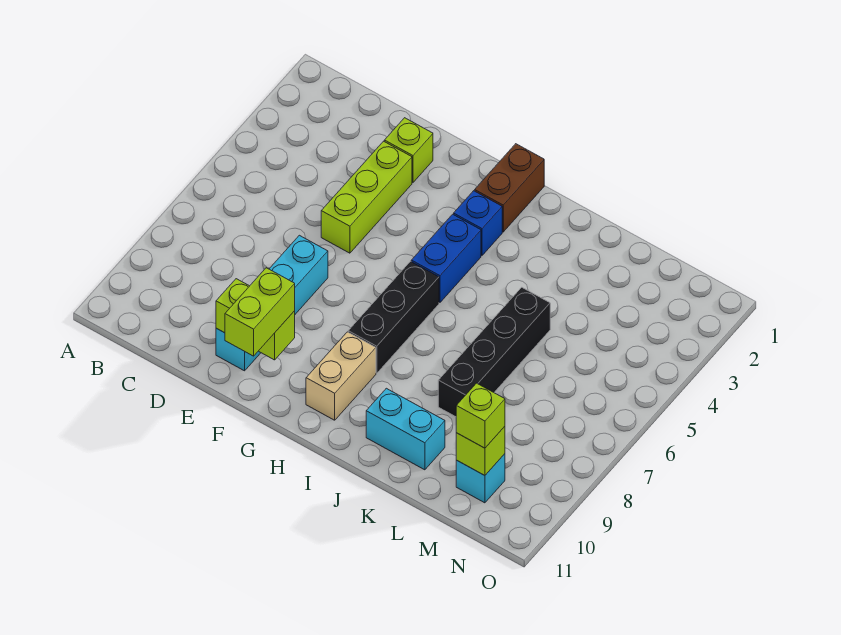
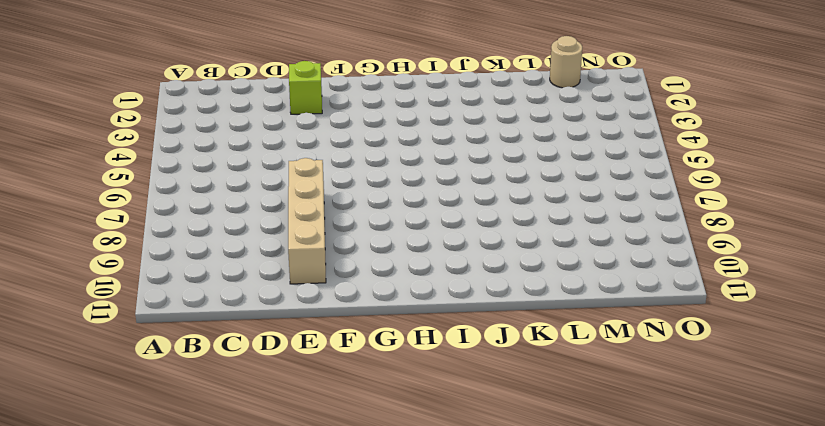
tan brick E7:E10 level 1 -> cyan brick E7:E10 level 1
tan round brick M1 level 1 -> none
none -> lime brick E3:E5 level 1
none -> brown brick H1:H2 level 1
none -> blue brick H3 level 1

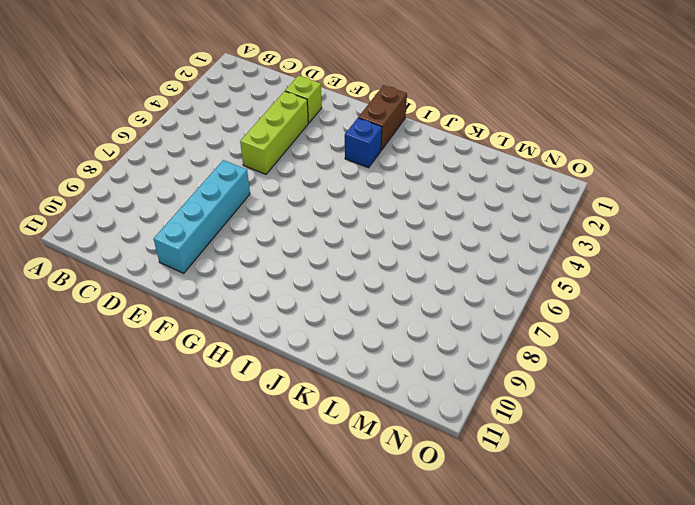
none -> blue brick H4:H5 level 1
none -> black brick H6:H8 level 1
none -> tan brick H9:H10 level 1

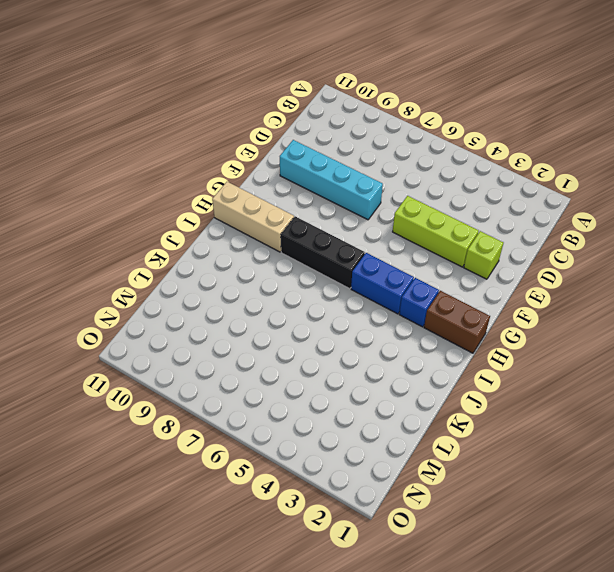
tan brick H9:H11 level 1 -> tan brick H9:H10 level 1
none -> cyan brick J10:K10 level 1
none -> black brick K5:K8 level 1
none -> cyan brick M10 level 1

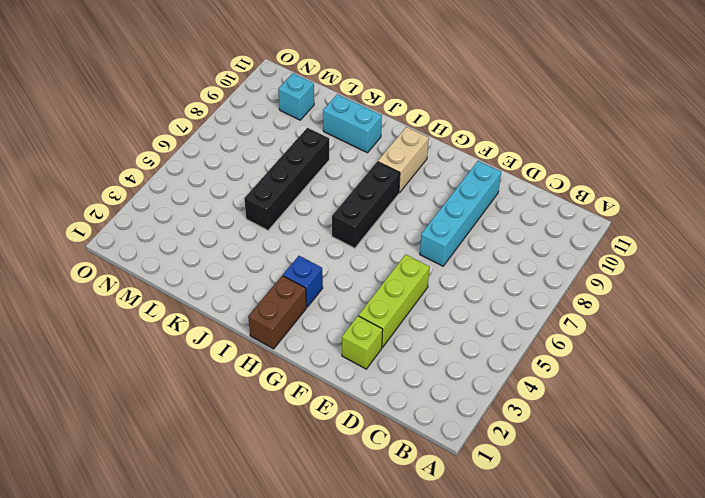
none -> blue brick H4:H5 level 1
none -> lime brick E10:F10 level 2
none -> lime brick M10 level 2

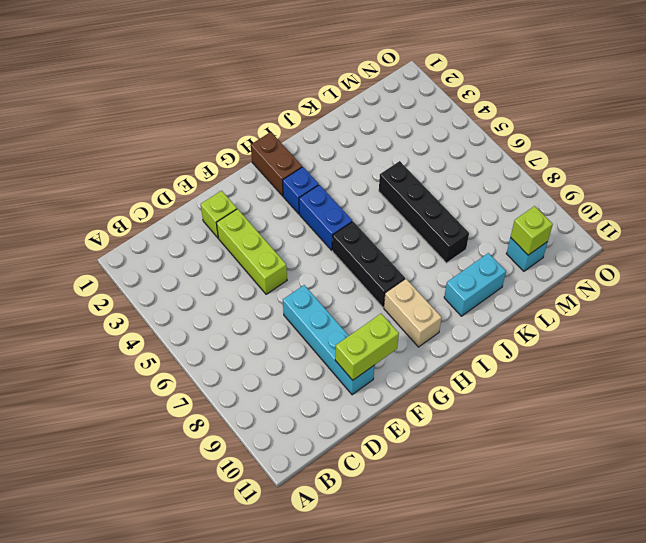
none -> lime brick F10:F11 level 3
none -> lime brick M10 level 3

